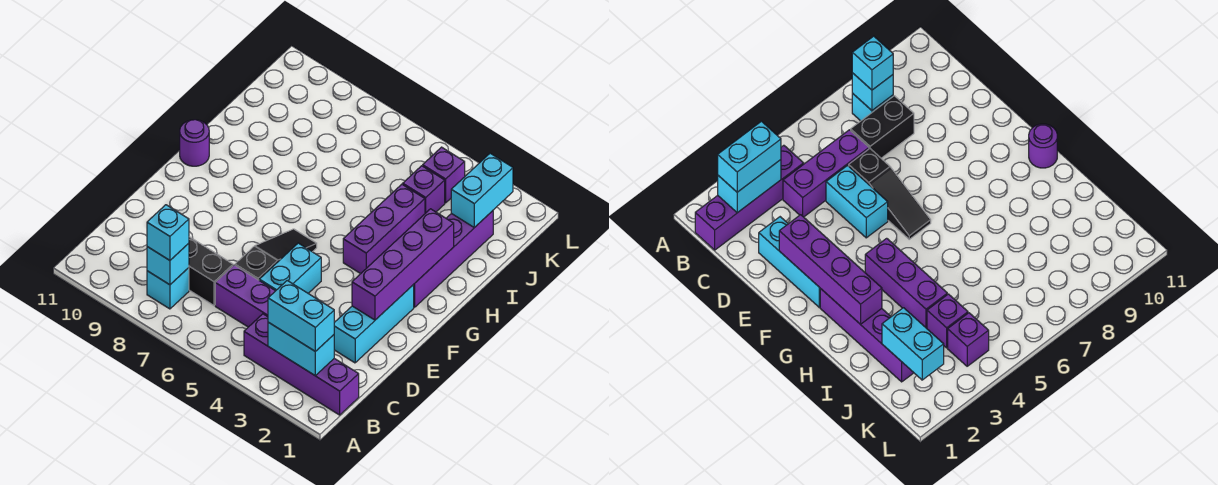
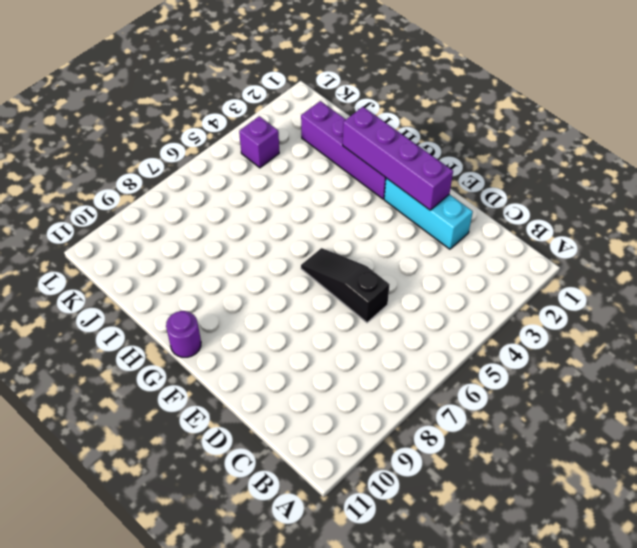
none -> purple brick B1:B4 level 1
none -> cyan brick B8 level 1
none -> purple brick C4:C6 level 1

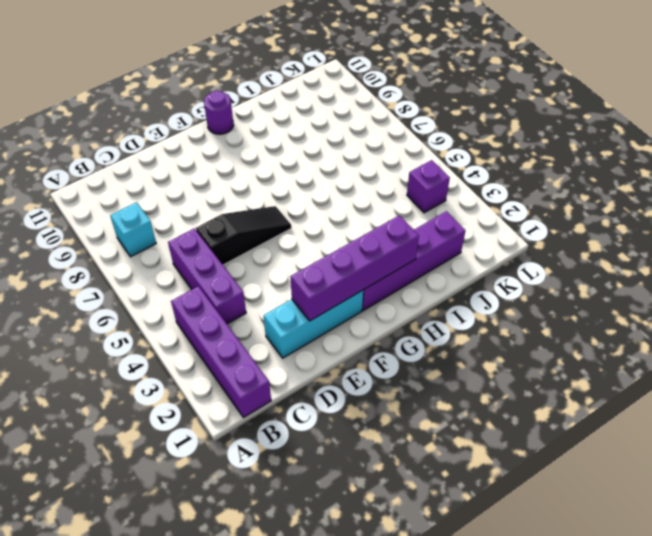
none -> black brick C7:C8 level 1
none -> cyan brick D5:E5 level 1
none -> purple brick G4:I4 level 1

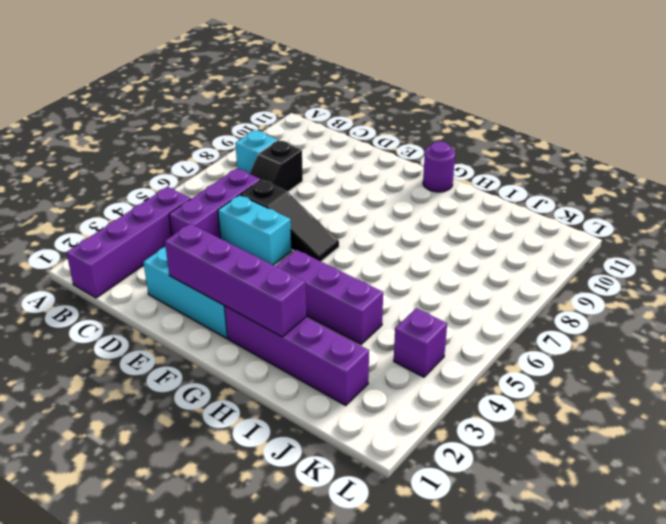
black slope C7:C8 level 1 top 8 -> black brick C7:C8 level 1
none -> purple brick J4 level 1
none -> cyan brick B2:B3 level 2
none -> cyan brick B8 level 2

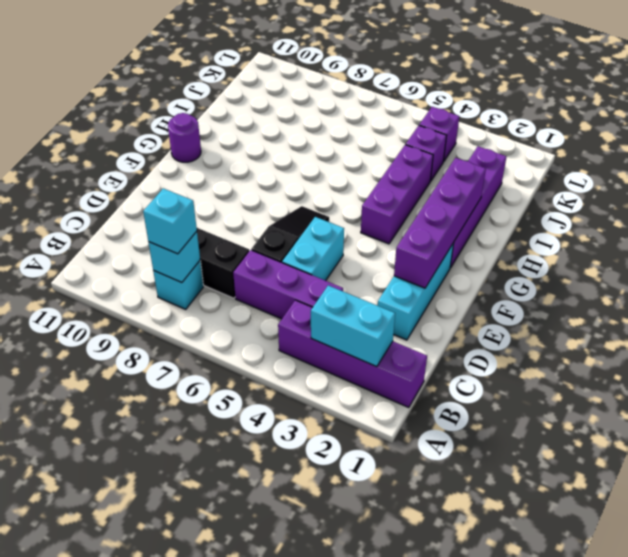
none -> cyan brick J2:K2 level 2
none -> cyan brick B2:B3 level 3

